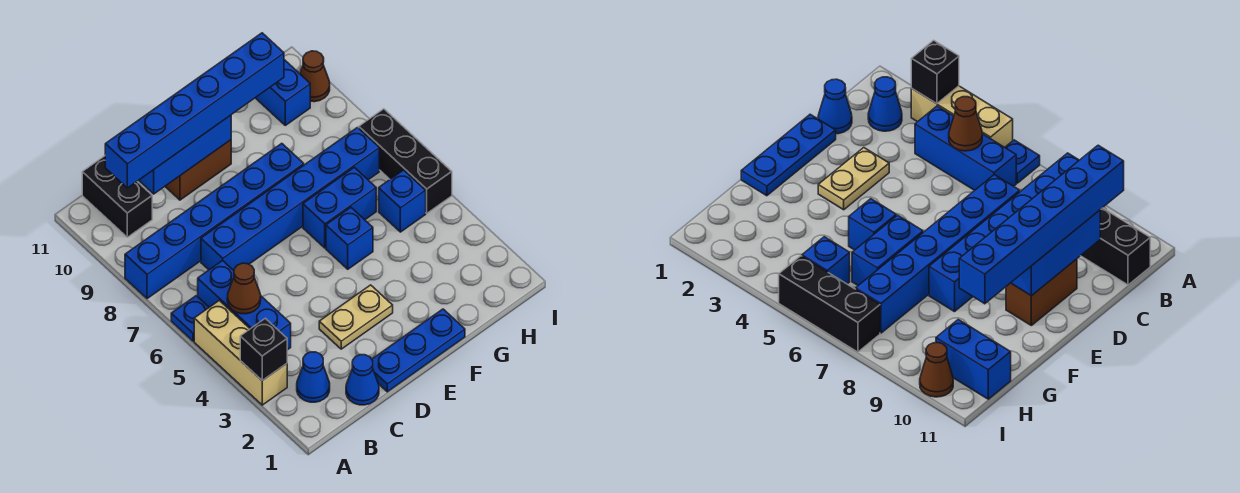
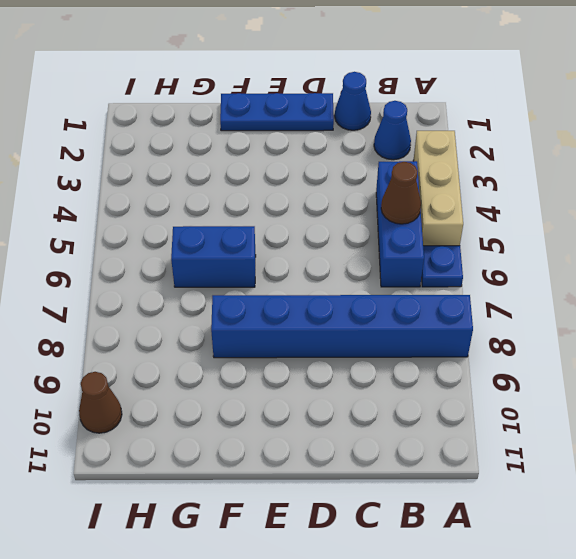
none -> black brick B10:B11 level 1
none -> blue brick C7:H7 level 1
none -> tan plate D3:E3 level 1

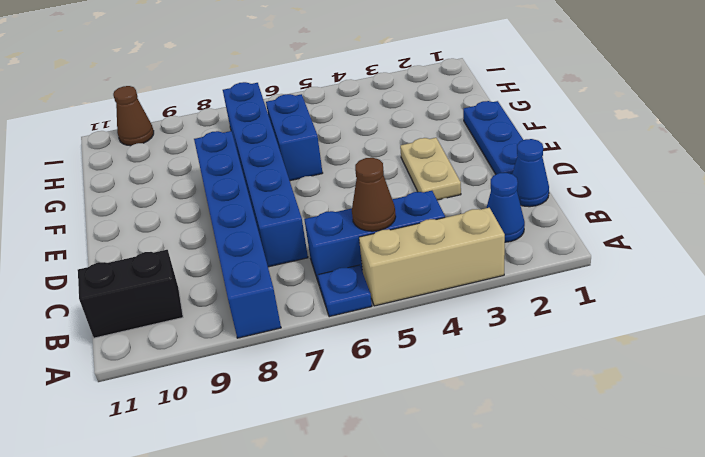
none -> brown brick D10:E10 level 1
none -> blue brick F5 level 1
none -> blue brick H5 level 1

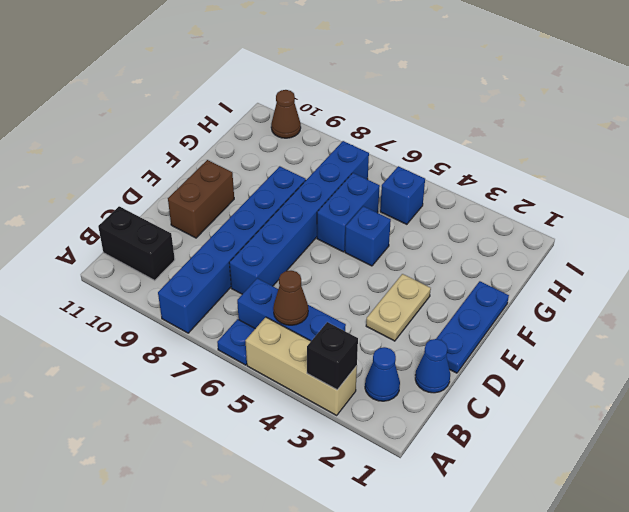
none -> blue brick H10:H11 level 1
none -> black brick I5:I7 level 1
none -> blue brick C10:E10 level 2

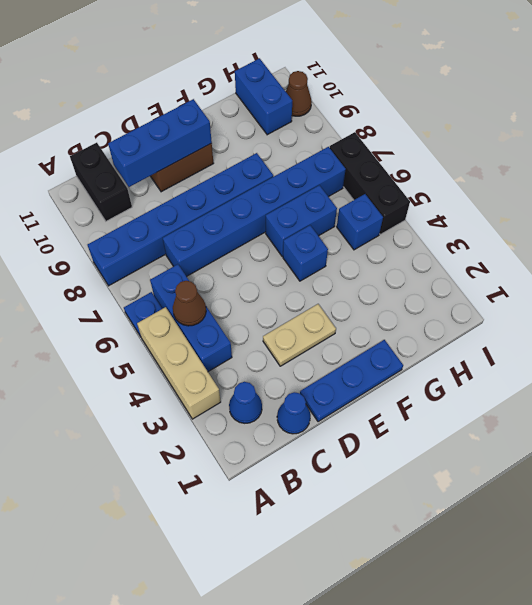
none -> black brick A3 level 2
none -> blue brick B10:G10 level 3

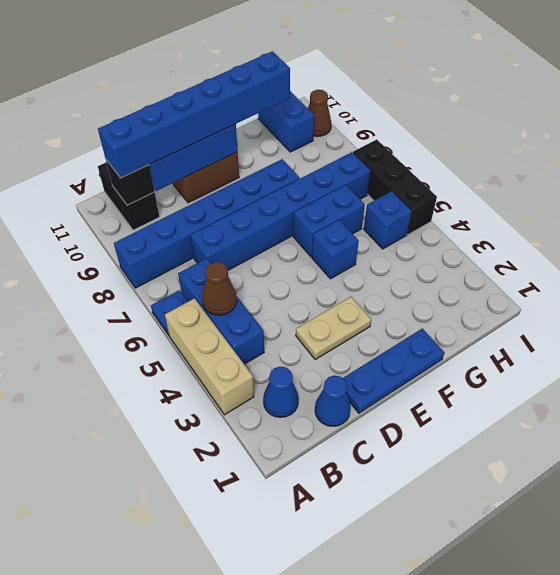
black brick B10 level 2 -> black brick A3 level 2

